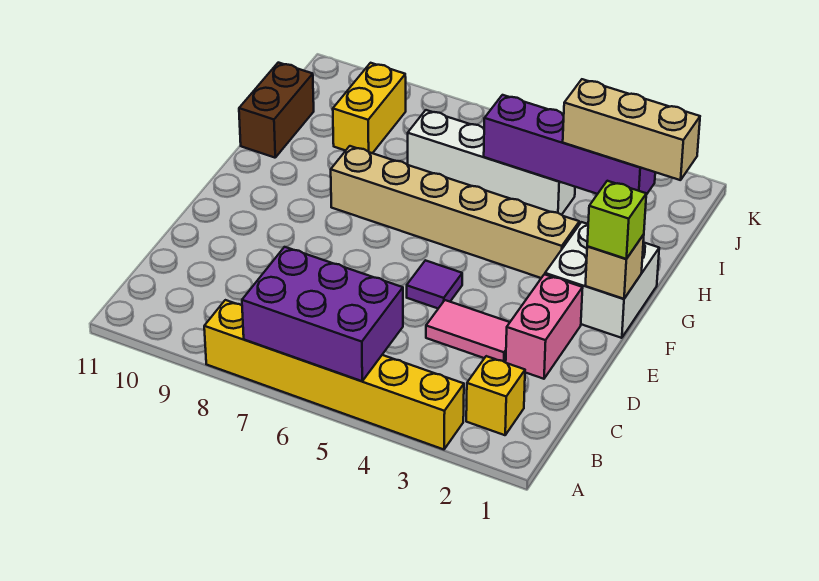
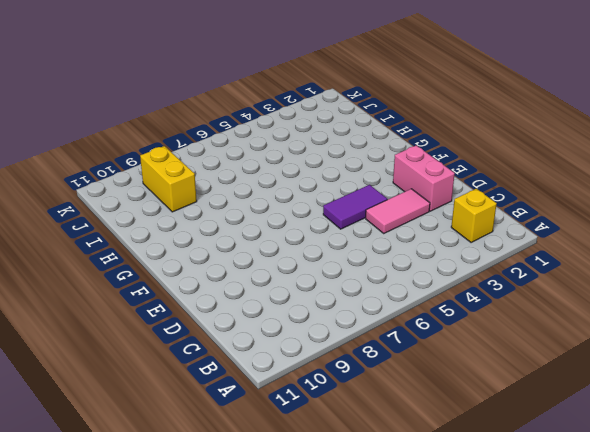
purple tile E4:E5 level 1 -> purple tile E5 level 1
none -> yellow brick A3:A8 level 1
none -> white brick F1:G2 level 1
none -> tan brick G3:G8 level 1

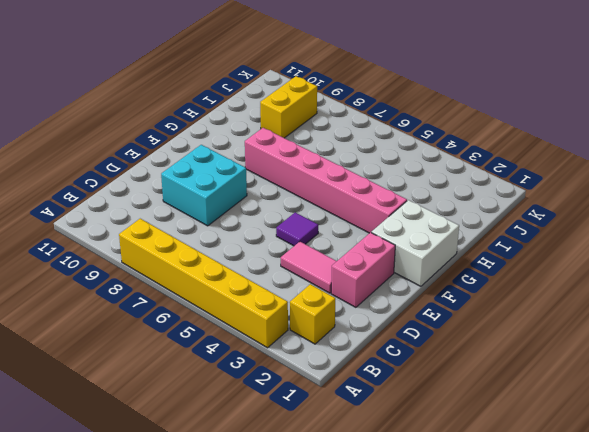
cyan brick D8:E9 level 1 -> none
pink brick G3:G8 level 1 -> tan brick G3:G8 level 1
none -> brown brick H11:I11 level 1
none -> white brick I4:I7 level 1
none -> purple brick A5:B7 level 2

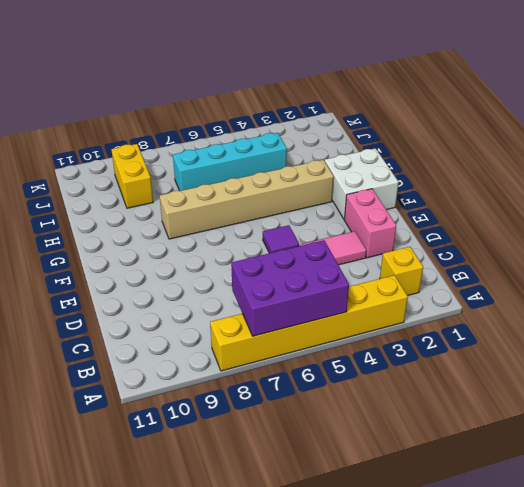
cyan brick I4:I7 level 1 -> white brick I4:I7 level 1
none -> brown brick H11:I11 level 1
none -> tan brick F1 level 2
none -> purple brick I2:I5 level 2

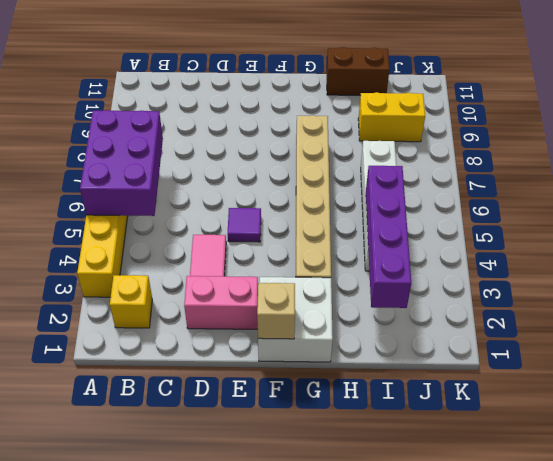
none -> lime brick F1 level 3
none -> tan brick I1:I3 level 3

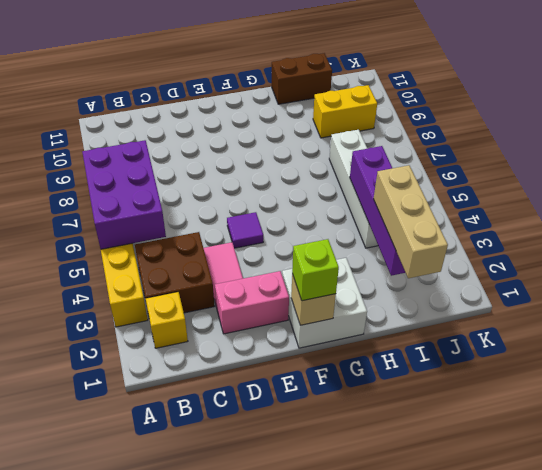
brown brick B3:C4 level 1 -> none
none -> tan brick G3:G8 level 1

